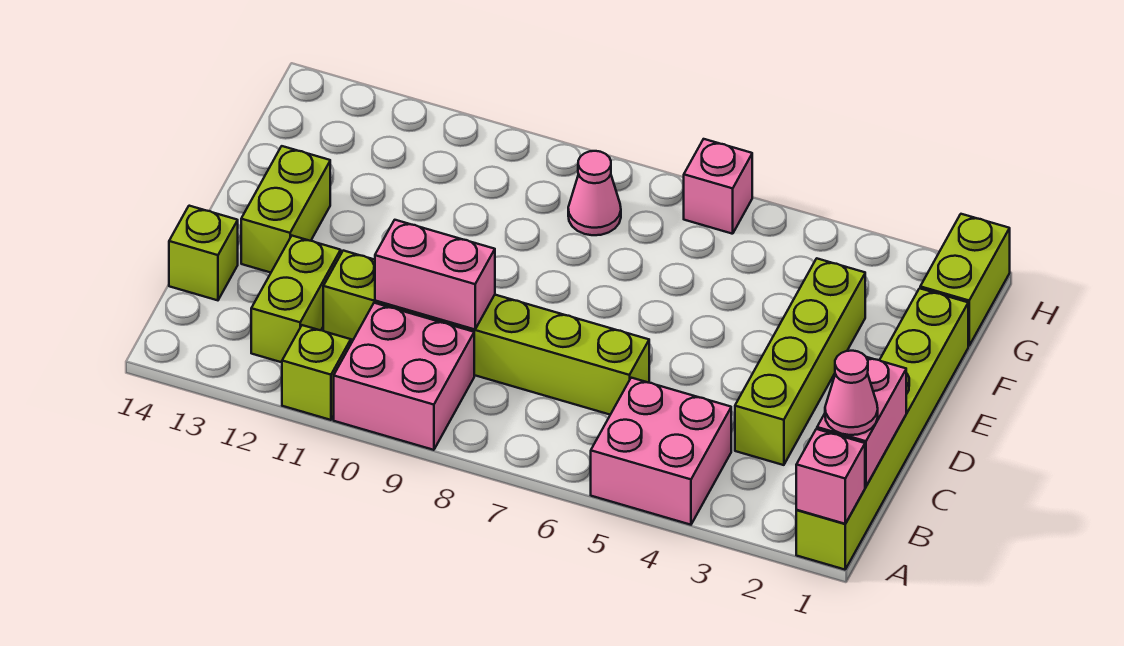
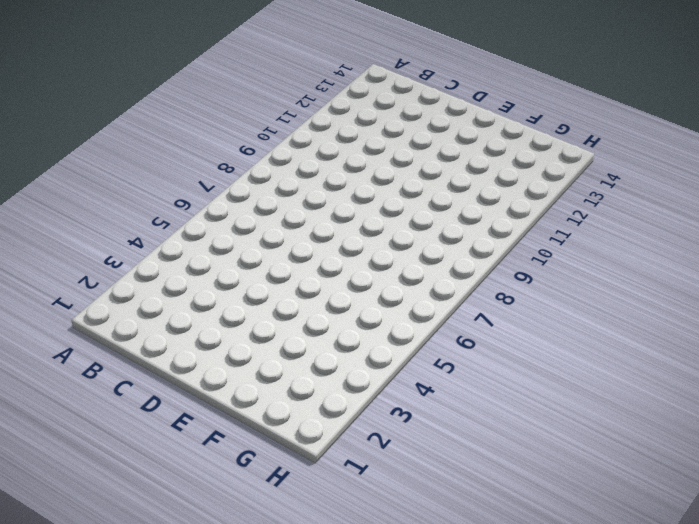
none -> lime brick A1:F1 level 1
none -> pink brick A4:B5 level 1
none -> pink brick A9:B10 level 1

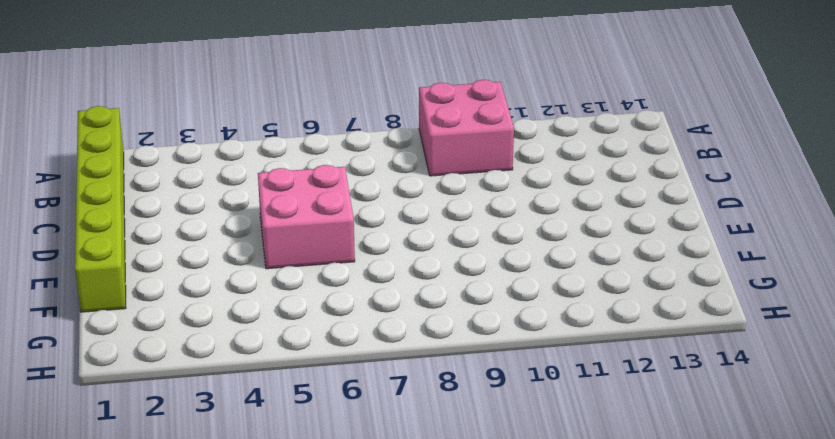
pink brick D5:E6 level 1 -> pink brick A4:B5 level 1
none -> lime brick A11 level 1
none -> lime brick B12:C12 level 1
none -> lime brick C3:F3 level 1

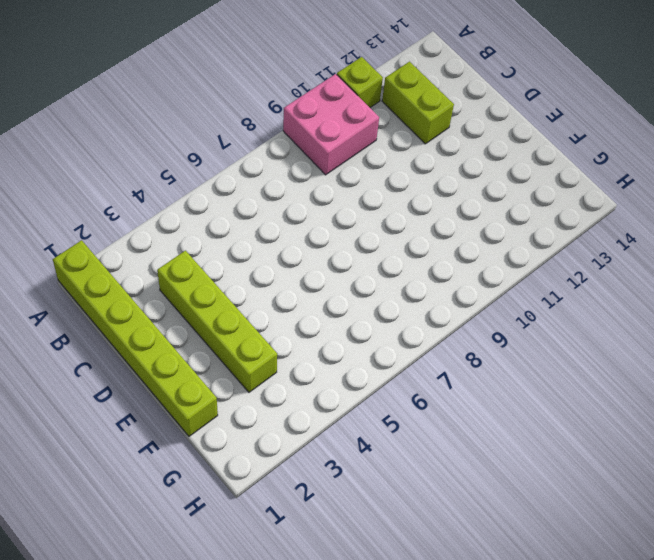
none -> pink brick A4:B5 level 1
none -> lime brick C6:C11 level 1
none -> lime brick C14 level 1

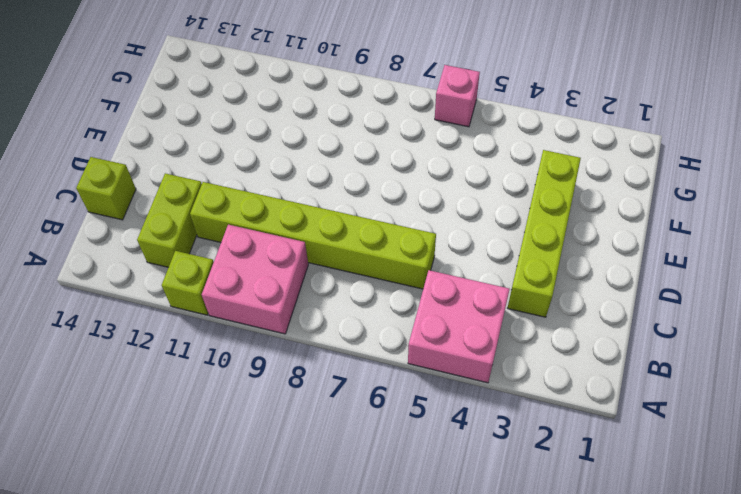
none -> lime brick A1:F1 level 1
none -> lime brick D13:E13 level 1
none -> lime brick G1:H1 level 1

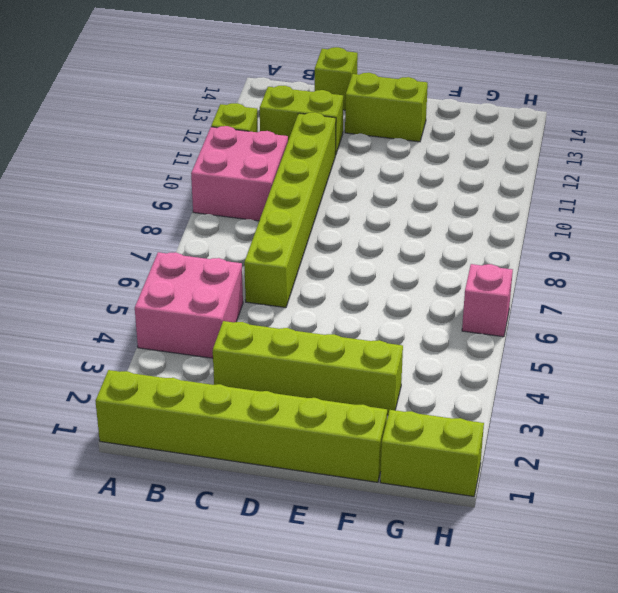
none -> pink cone G8 level 1
none -> pink brick A1 level 2
none -> pink brick B1:C1 level 2

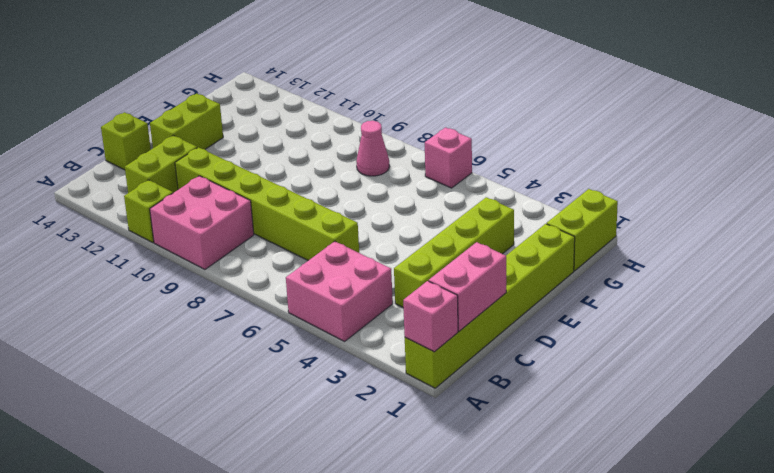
none -> pink brick C9:C10 level 2
none -> pink cone B1 level 3

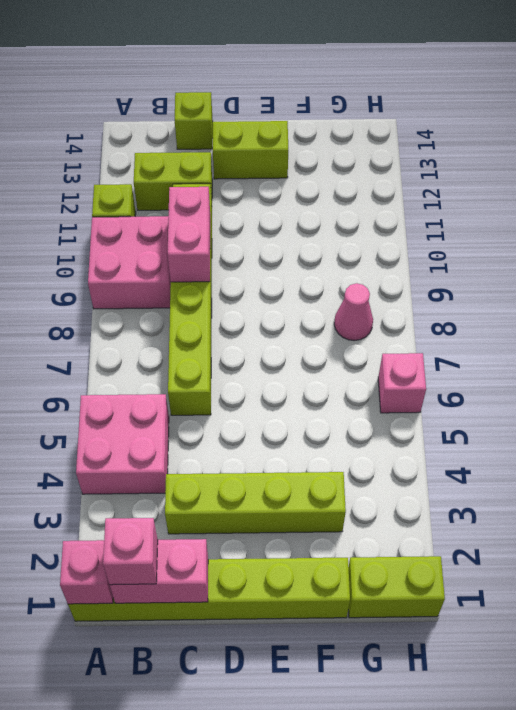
pink brick B1 level 3 -> pink cone B1 level 3

